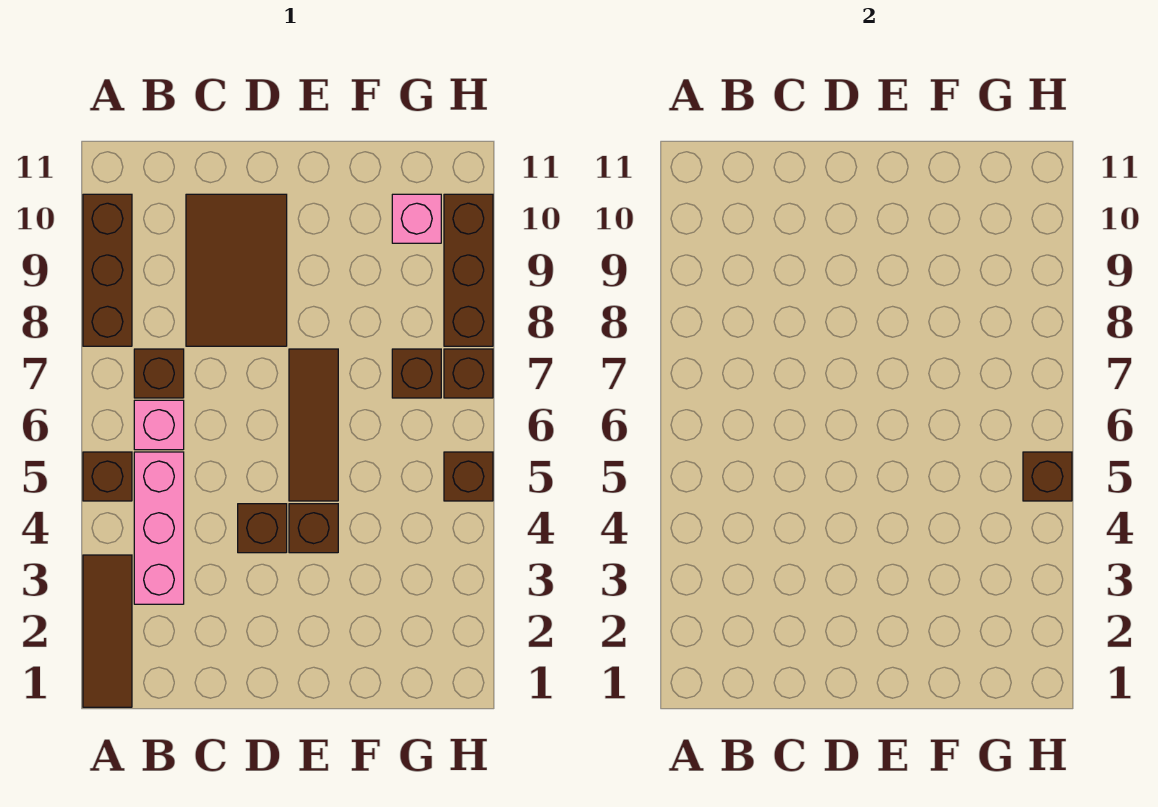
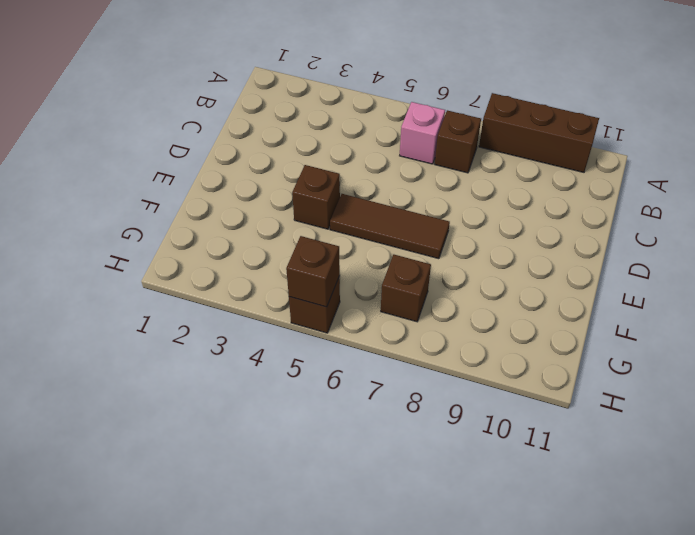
none -> brown tile A1:A3 level 1
none -> brown brick A5 level 1
none -> pink brick B3:B5 level 1

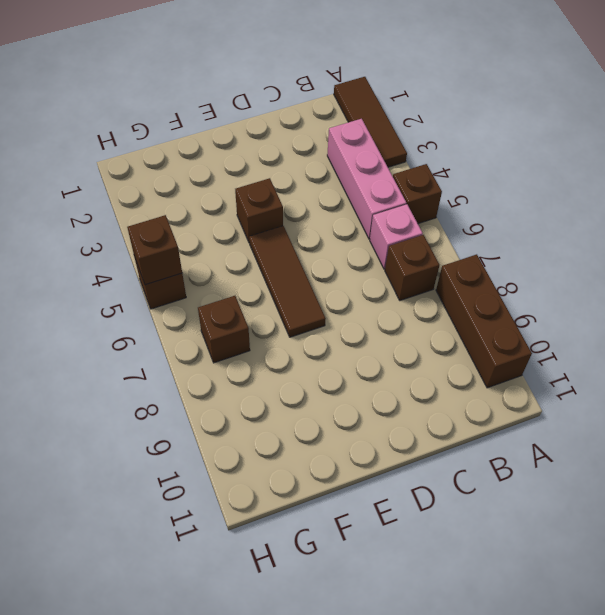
none -> brown tile C8:D10 level 1
none -> brown brick D4 level 1
none -> pink brick G10 level 1

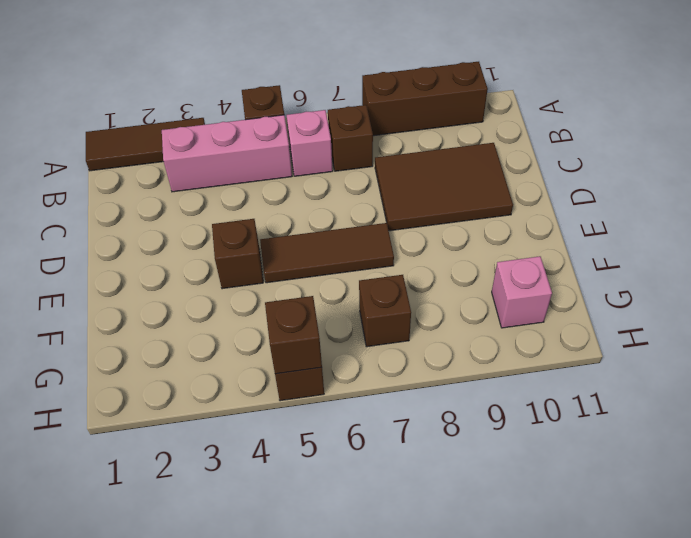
none -> brown brick D4 level 1
none -> brown brick H7 level 1
none -> brown brick H8:H10 level 1

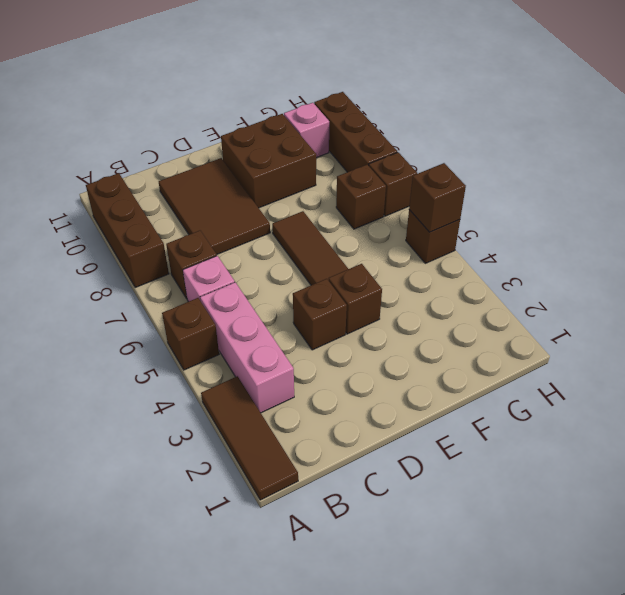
brown brick E9:F10 level 1 -> none

